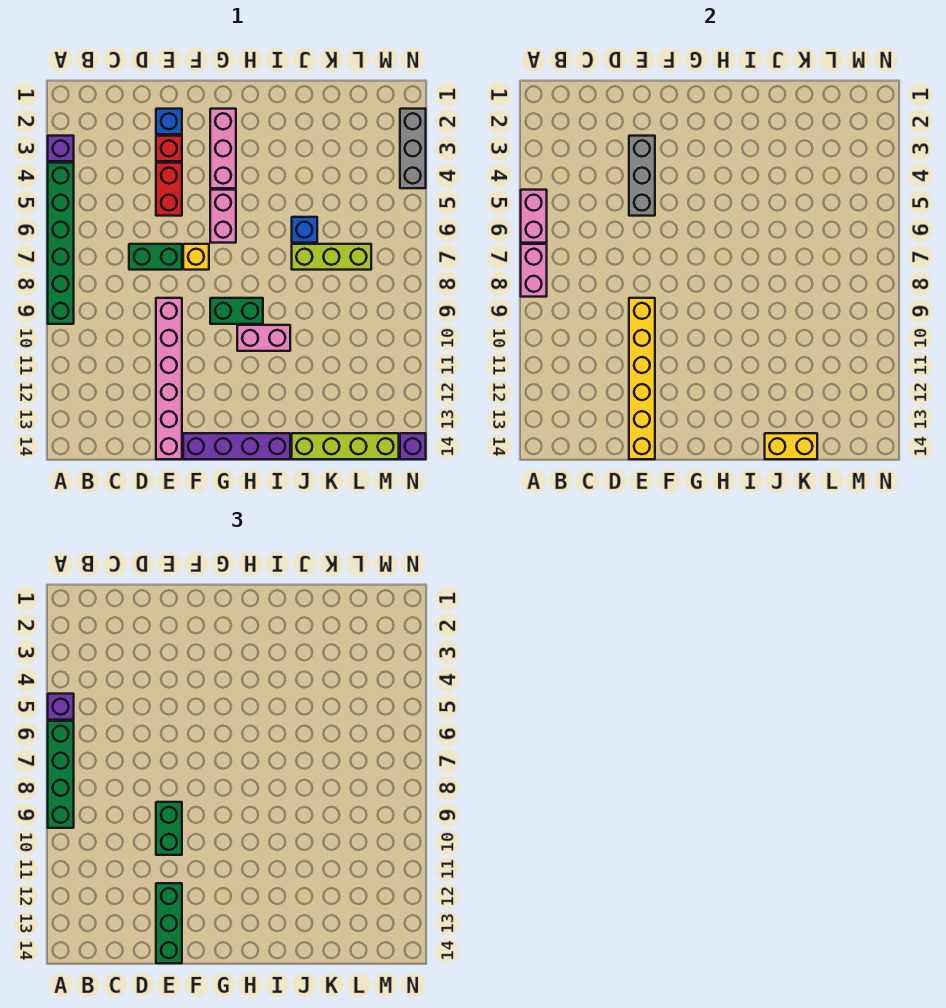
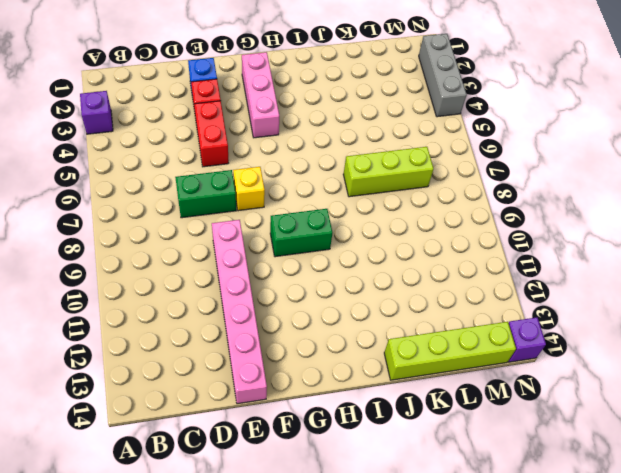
none -> green brick A4:A9 level 1
none -> purple brick F14:I14 level 1
none -> pink brick G5:G6 level 1

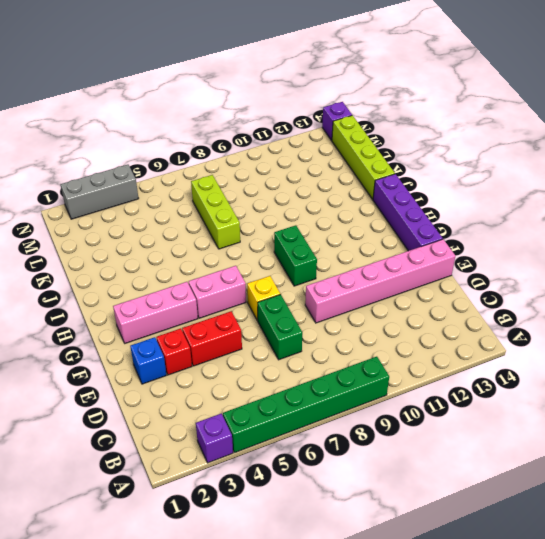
none -> pink brick H10:I10 level 1
none -> blue brick J6 level 1
none -> pink brick A5:A6 level 2

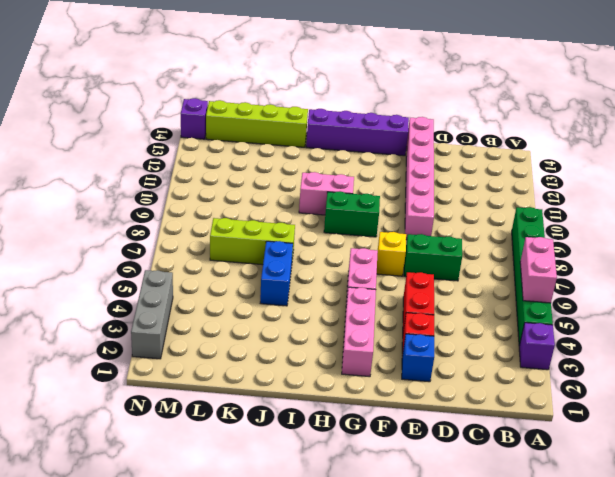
blue brick J5:J6 level 1 -> blue brick J6 level 1
none -> pink brick A7:A8 level 2
none -> grey brick E3:E5 level 2
none -> yellow brick E9:E14 level 2

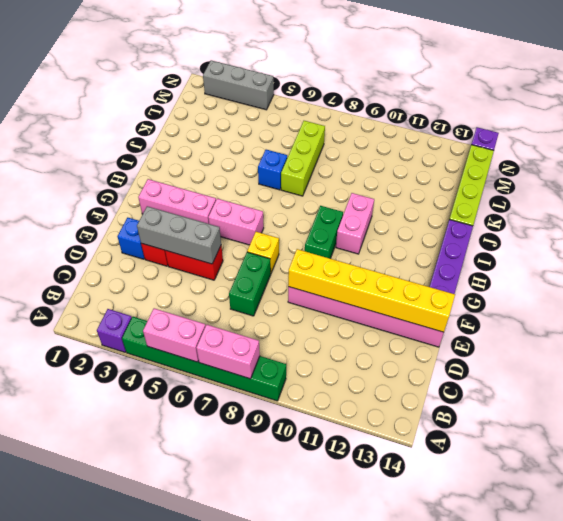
none -> yellow brick J14:K14 level 2
none -> purple brick A5 level 3
none -> green brick A6:A9 level 3

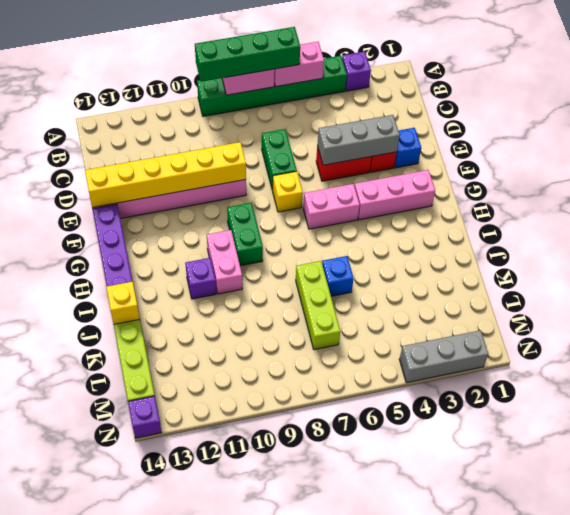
purple brick I11 level 1 -> purple brick A5 level 3
yellow brick J14 level 2 -> yellow brick J14:K14 level 2
none -> green brick E9:E10 level 3
none -> green brick E12:E14 level 3

